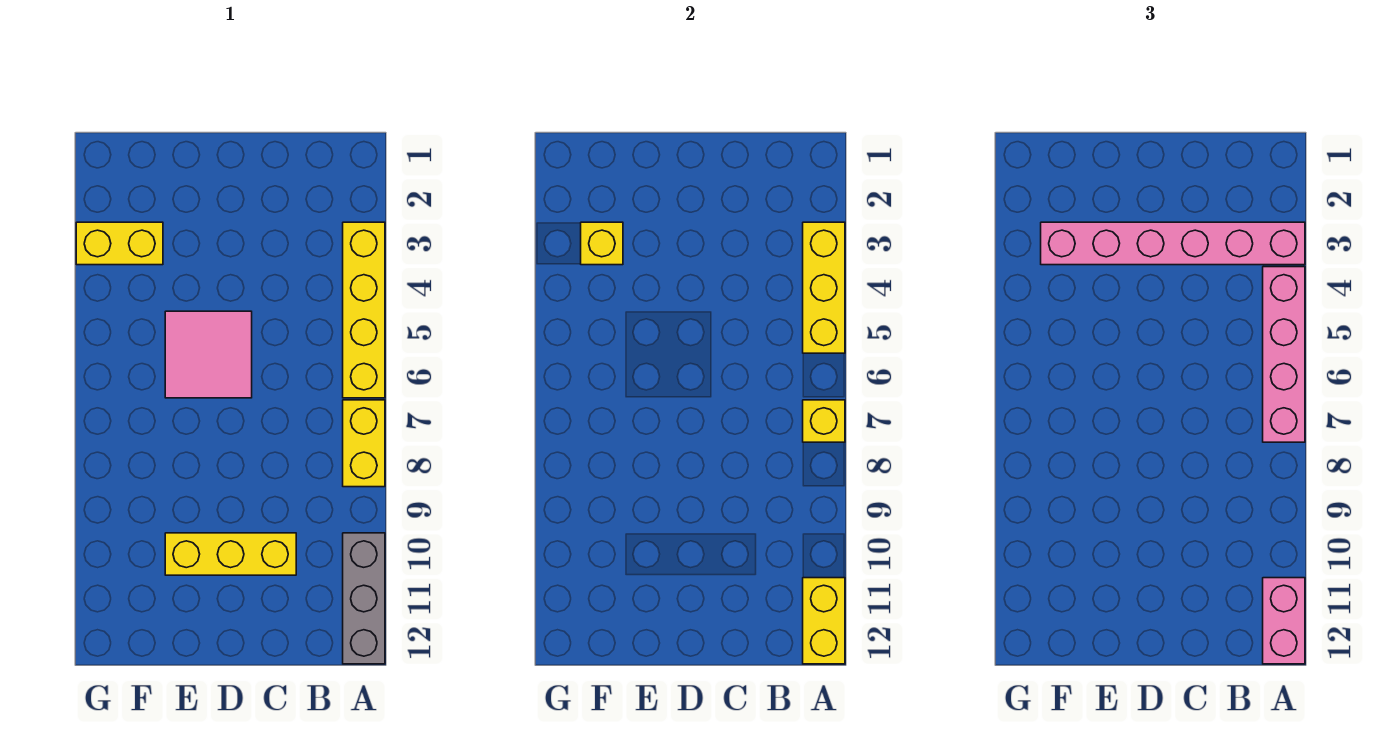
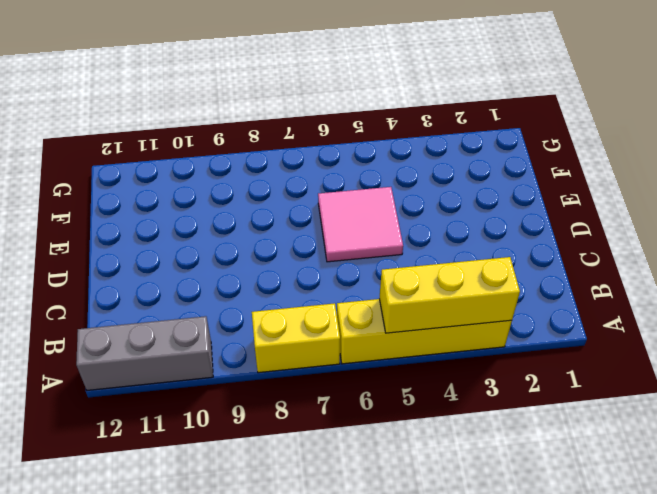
none -> yellow brick C10:E10 level 1
none -> yellow brick F3:G3 level 1
none -> yellow brick A7 level 2

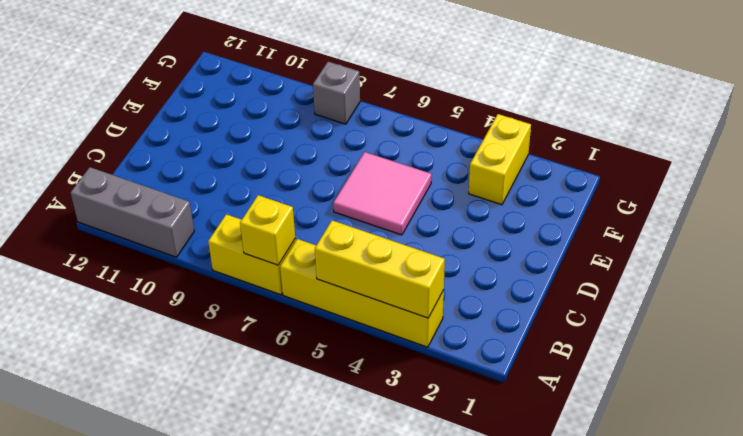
grey brick G8 level 1 -> none
none -> yellow brick C10:E10 level 1
none -> yellow brick A11:A12 level 2
none -> yellow brick F3 level 2

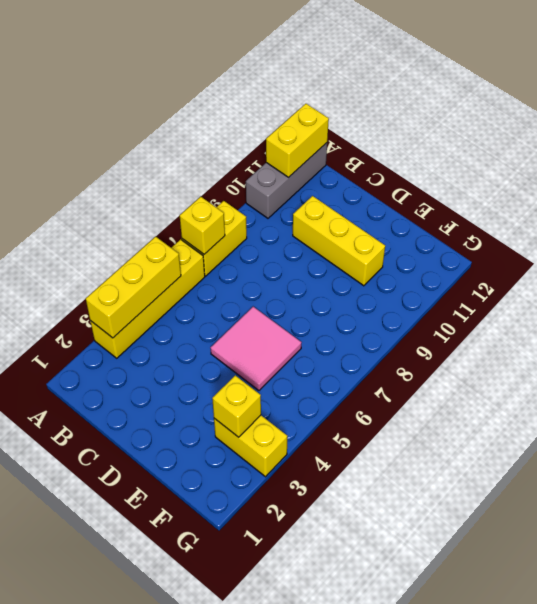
none -> pink brick A3:F3 level 3
none -> pink brick A4:A7 level 3
none -> pink brick A11:A12 level 3

